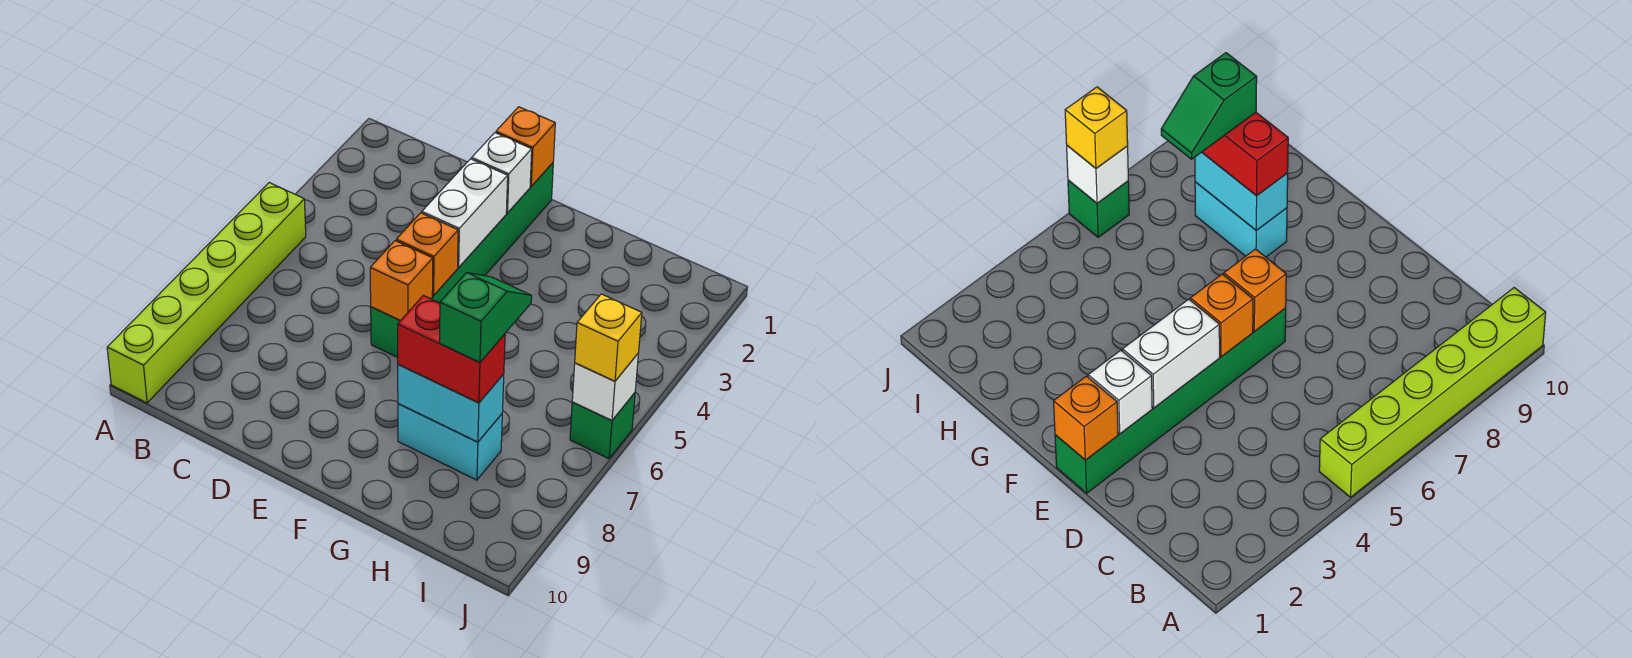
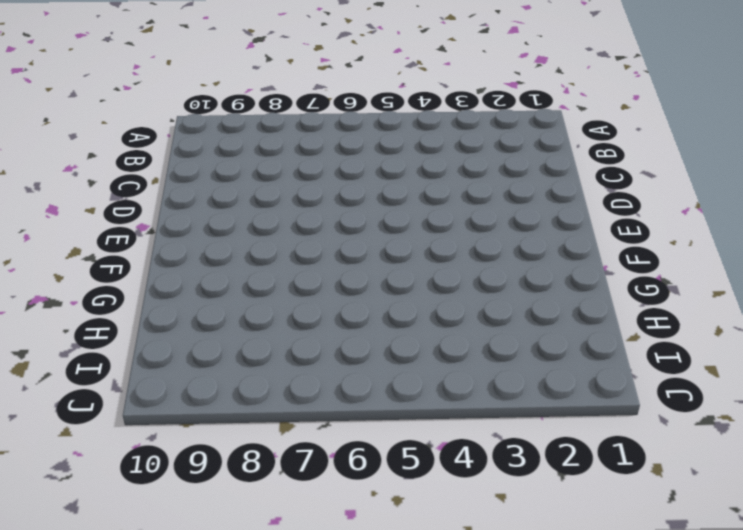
none -> lime brick A5:A10 level 1
none -> green brick E1:E6 level 1
none -> cyan brick G8:H8 level 1

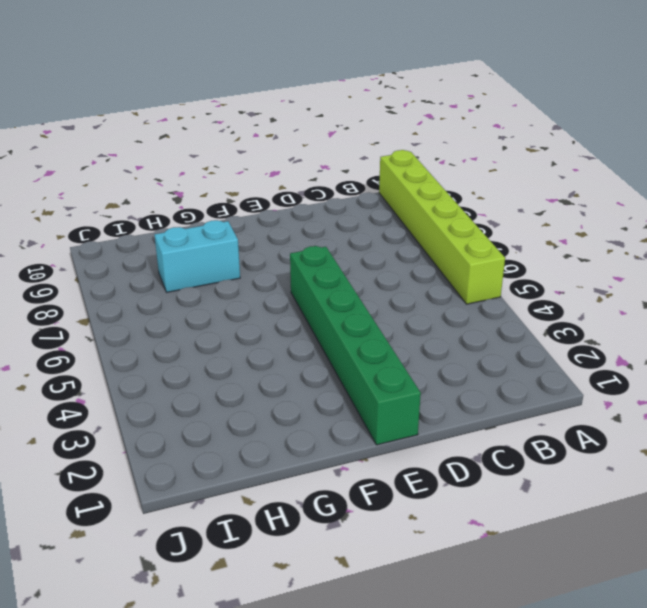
none -> green brick J6 level 1
none -> orange brick E1 level 2
none -> white brick E2 level 2

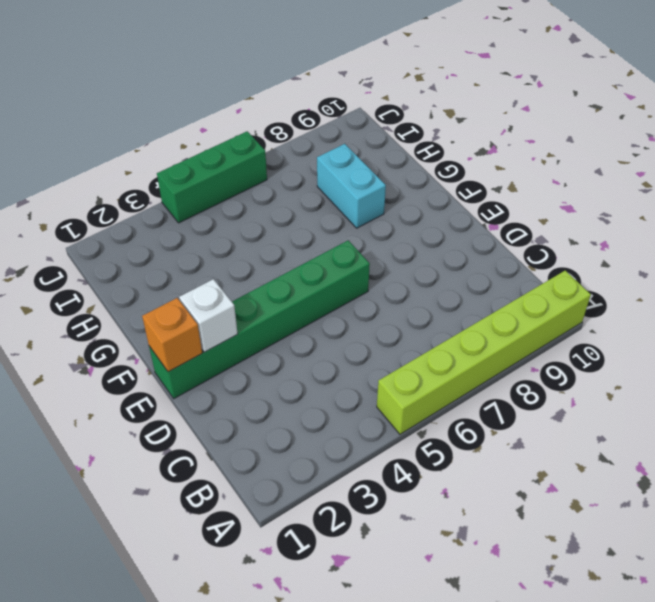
green brick J4:J6 level 1 -> green brick J6 level 1
none -> white brick E3:E4 level 2
none -> orange brick E5 level 2
none -> orange brick E6 level 2

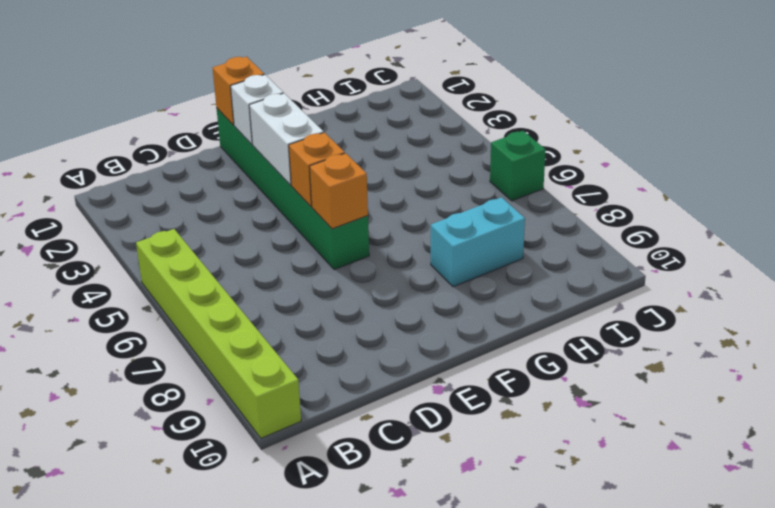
none -> cyan brick G8:H8 level 2
none -> white brick J6 level 2
none -> red brick G8:H8 level 3

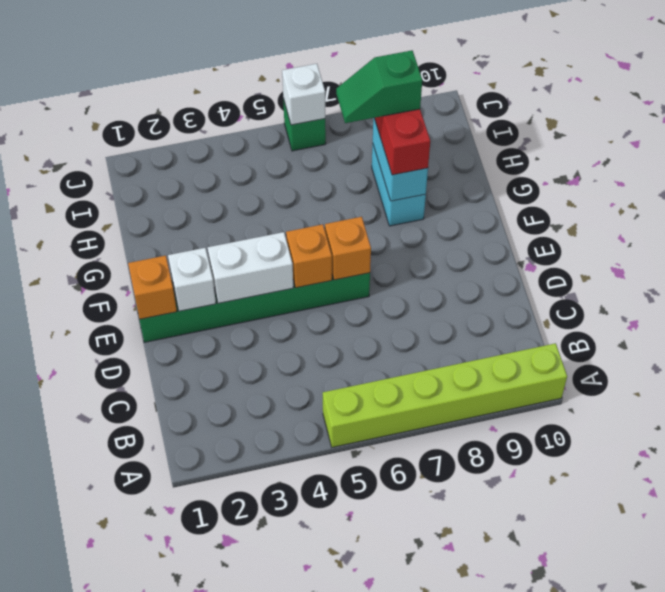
none -> yellow brick J6 level 3

